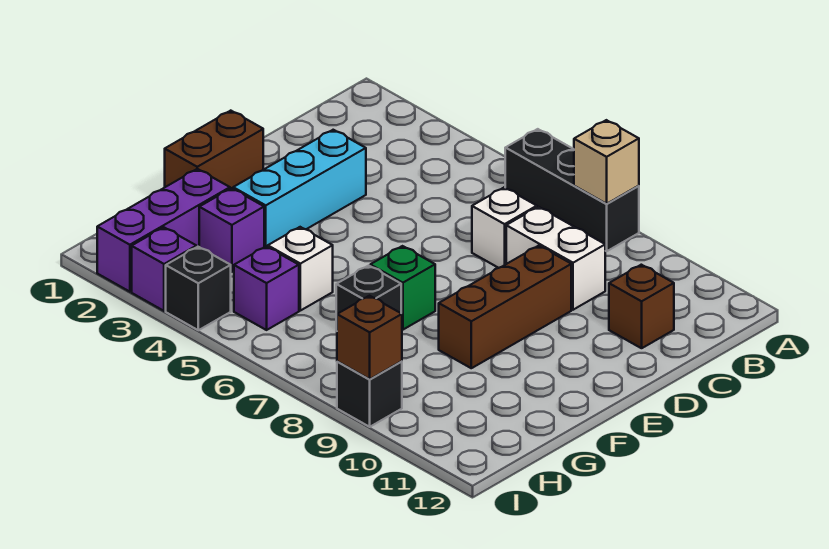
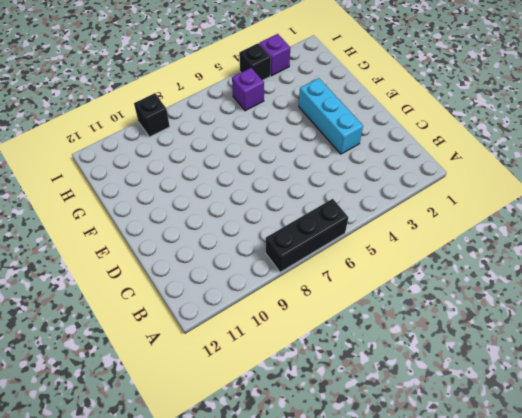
none -> white brick C7 level 1
none -> white brick C8:C9 level 1
none -> brown brick C11 level 1

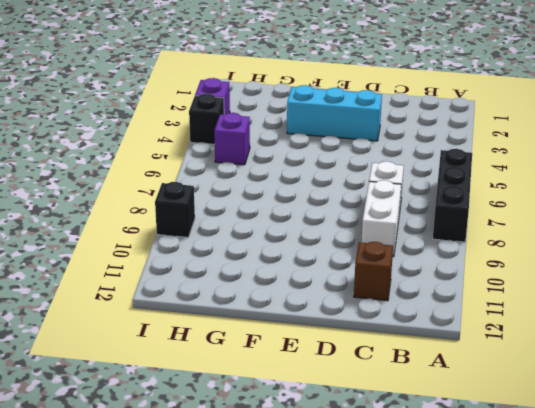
none -> brown brick D9:F9 level 1
none -> brown brick E1:F1 level 1
none -> green brick F7 level 1

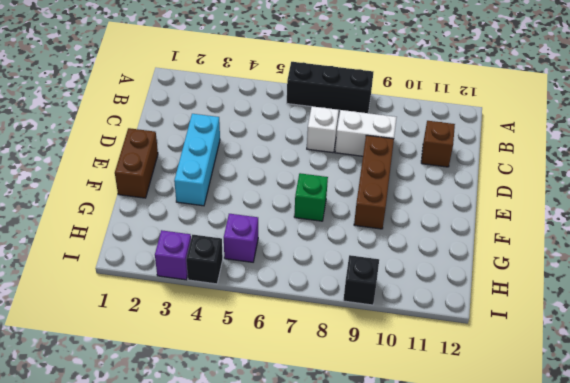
none -> purple brick G2:I2 level 1
none -> purple brick G3 level 1
none -> white brick G5 level 1

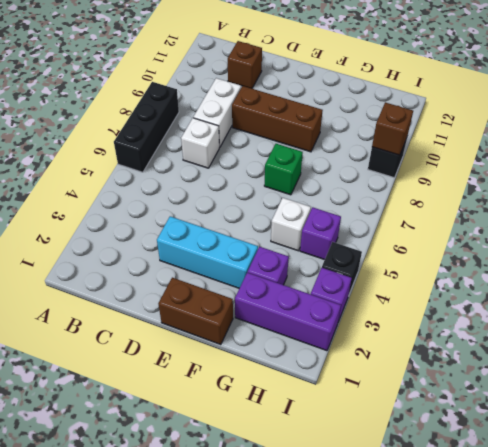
none -> black brick G7 level 1
none -> tan brick A8 level 2

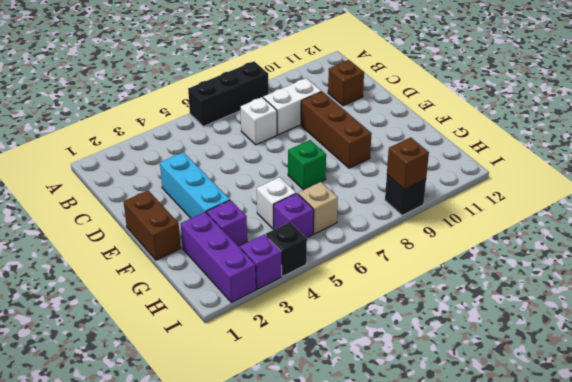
tan brick H6 level 1 -> tan brick A8 level 2
none -> black brick G7 level 1

